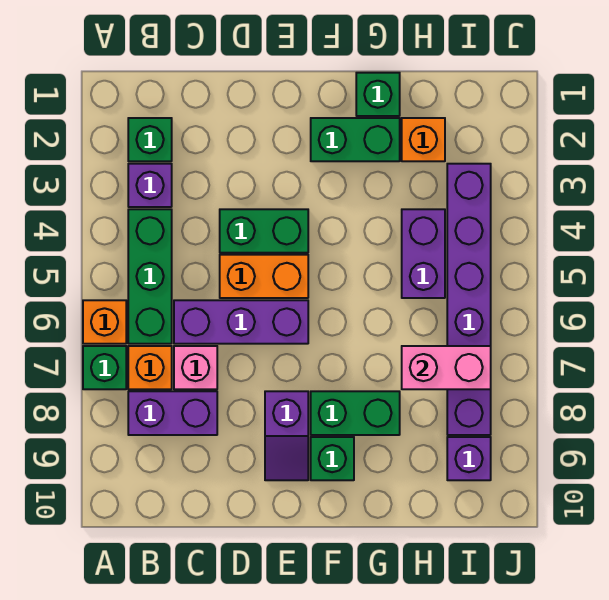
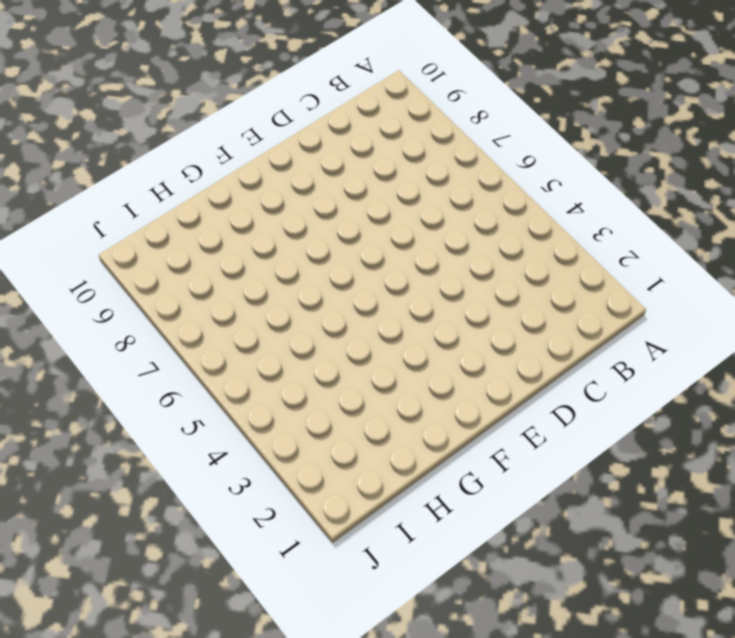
none -> orange brick A6 level 1
none -> green brick A7 level 1
none -> green brick B2 level 1

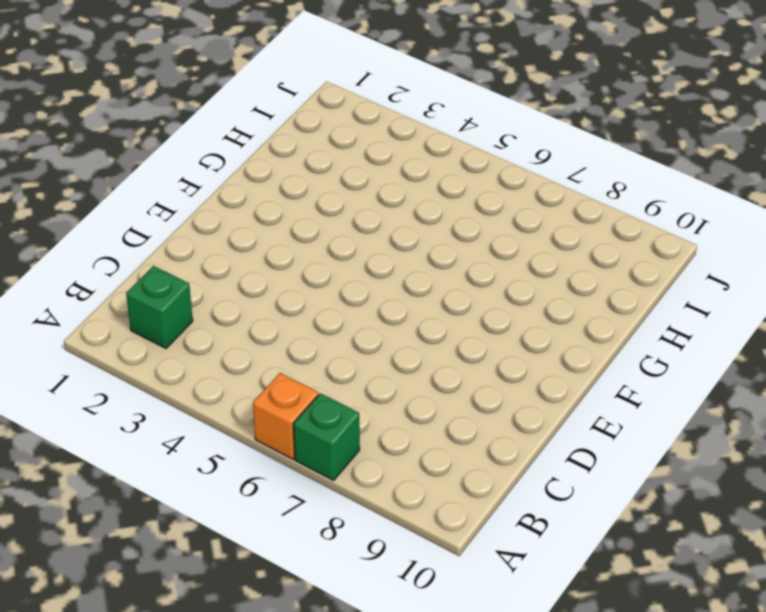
none -> purple brick B3 level 1
none -> green brick B4:B6 level 1
none -> orange brick B7 level 1

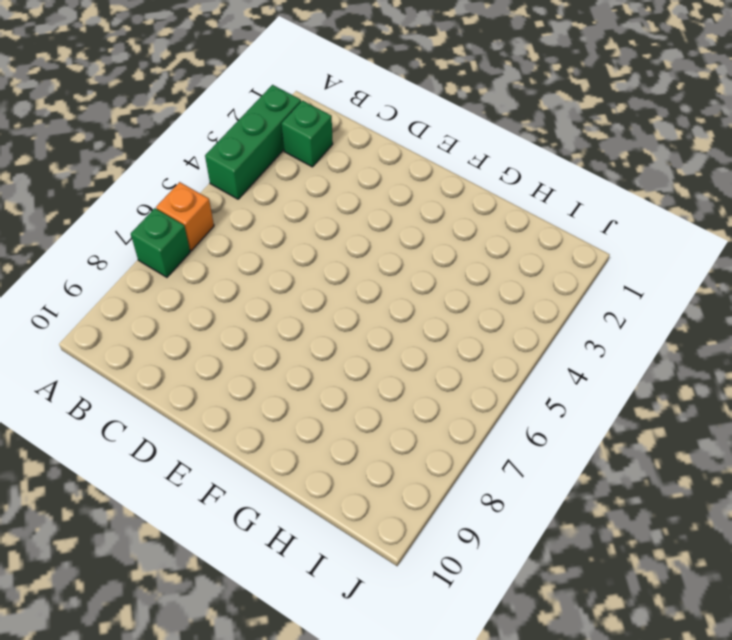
green brick A2:A4 level 1 -> green brick B4:B6 level 1
none -> purple brick B3 level 1
none -> orange brick B7 level 1
none -> purple brick B8:C8 level 1

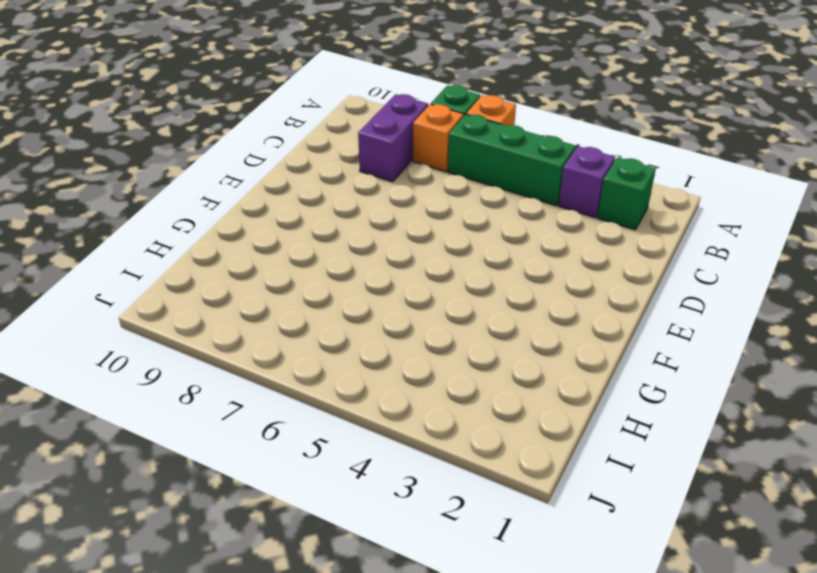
none -> purple brick C6:E6 level 1
none -> pink brick C7 level 1
none -> green brick D4:E4 level 1

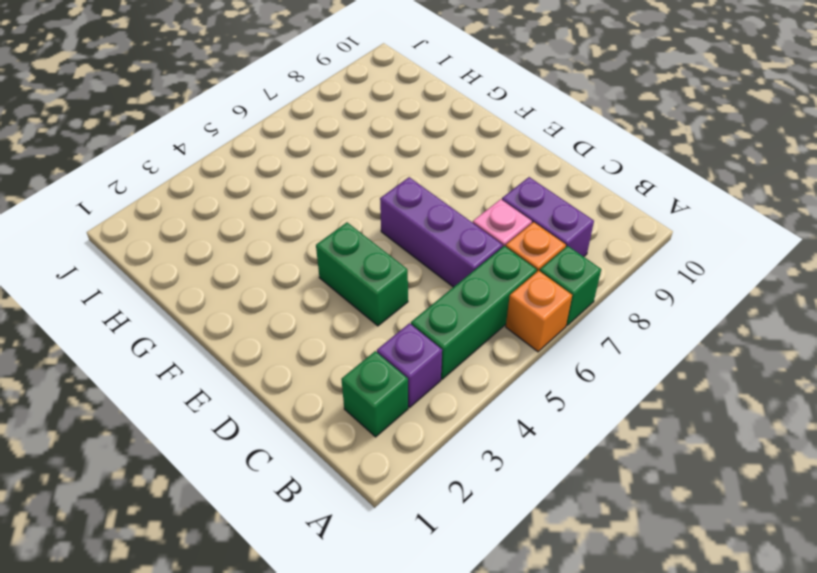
none -> orange brick D5:E5 level 1
none -> purple slope E8:E9 level 1 top 8
none -> green brick F2:G2 level 1

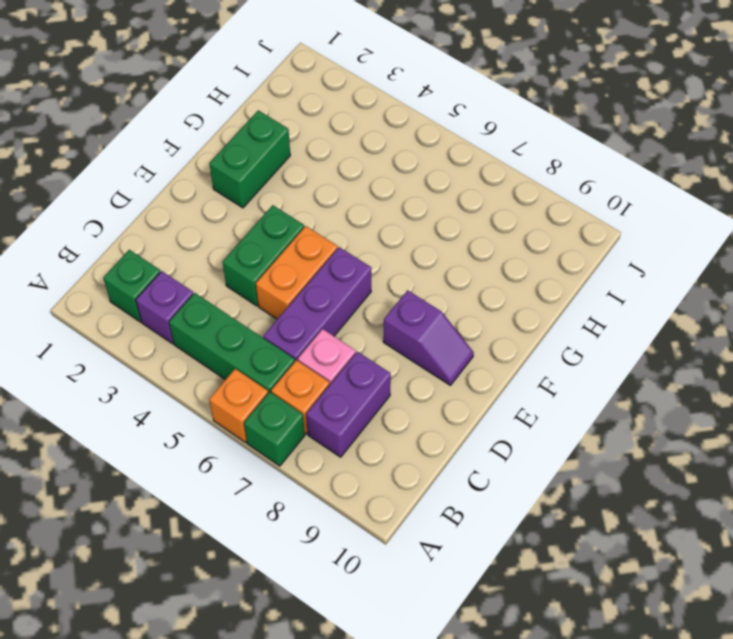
none -> green brick F8:G8 level 1
none -> green brick F9 level 1
none -> green brick G1 level 1

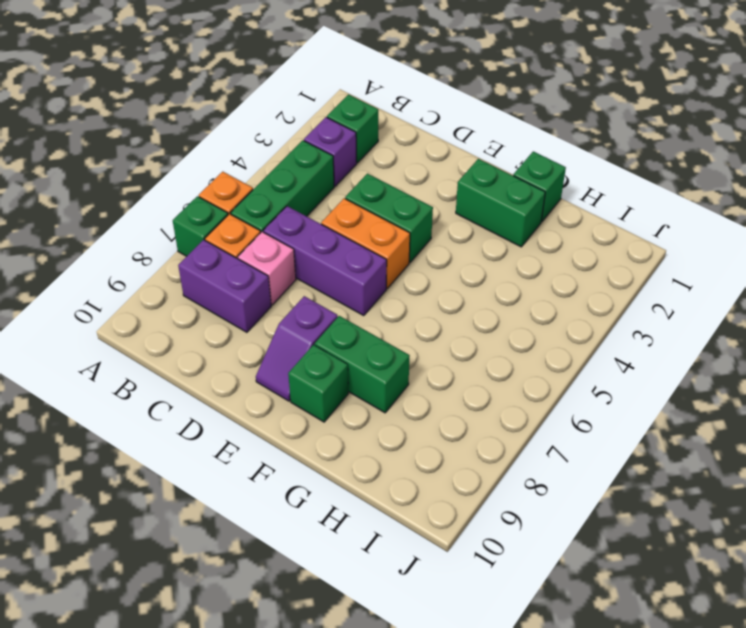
none -> orange brick H2 level 1
none -> purple brick H4:H5 level 1
none -> purple brick I3:I8 level 1

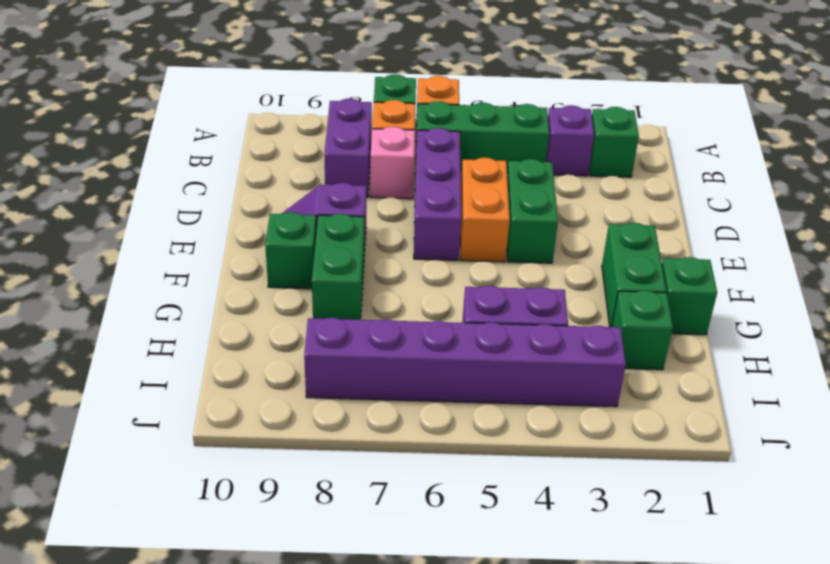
green brick H2 level 1 -> orange brick H2 level 1
none -> purple brick I9 level 1
none -> pink brick H7:I7 level 2

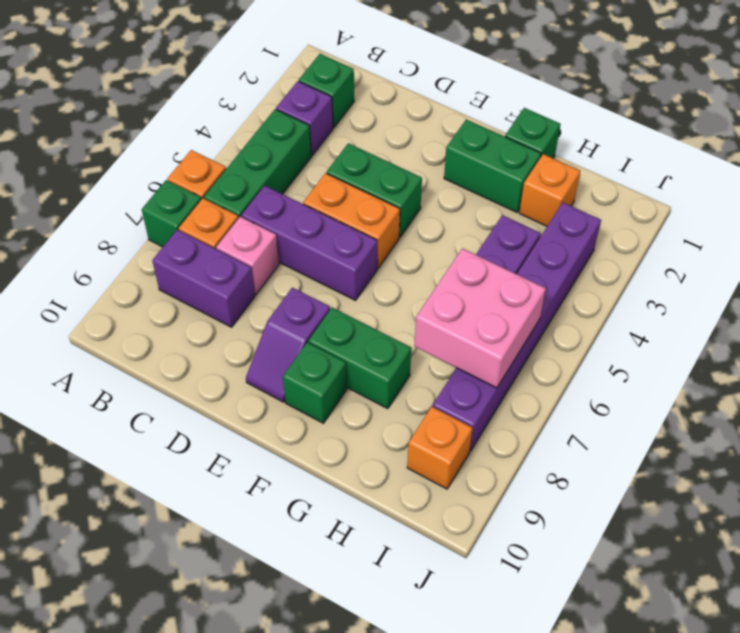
pink brick H6:I7 level 2 -> pink brick H7:I7 level 2
orange brick I9 level 1 -> purple brick I9 level 1

